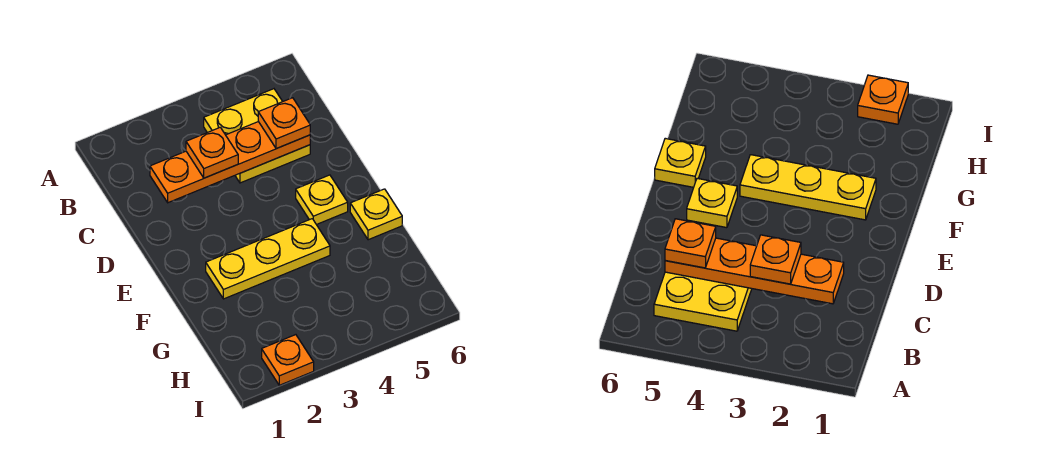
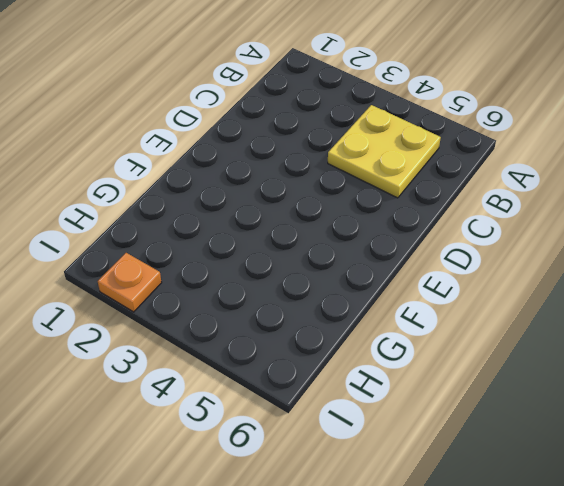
none -> yellow plate E5 level 1
none -> yellow plate F2:F4 level 1

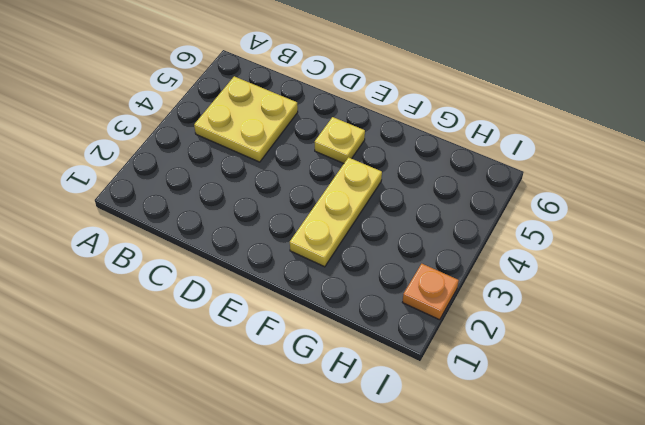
none -> yellow plate F6 level 1
none -> orange plate C2:C5 level 2

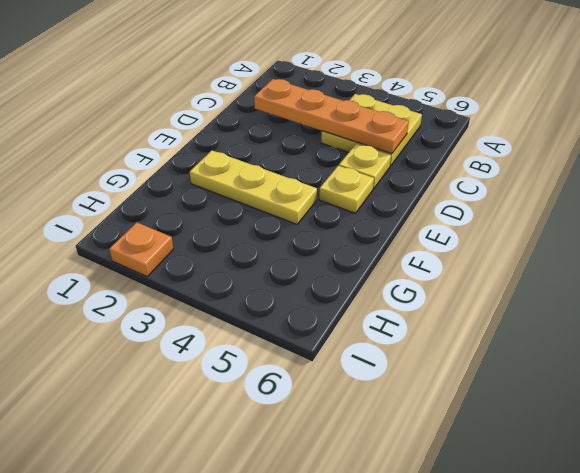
yellow plate D5 level 1 -> yellow plate F6 level 1
none -> orange plate C3 level 3
none -> orange plate C5 level 3

